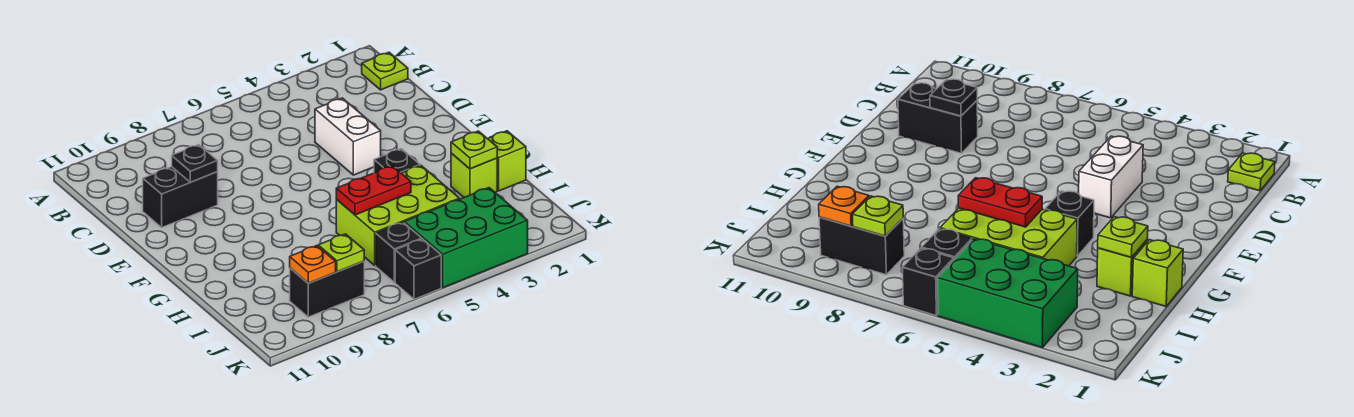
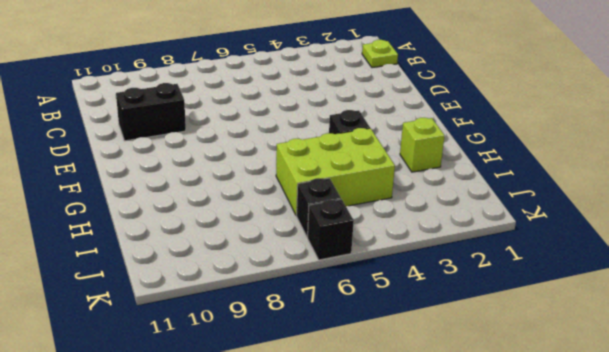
none -> white brick D4:E4 level 1
none -> lime brick H1 level 1
none -> green brick J3:K5 level 1

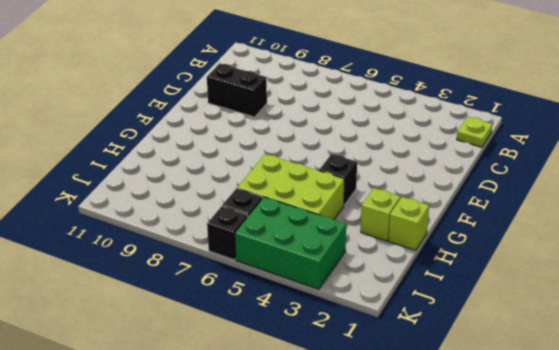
none -> white brick D4:E4 level 1
none -> black brick J8:J9 level 1
none -> black plate D9 level 2

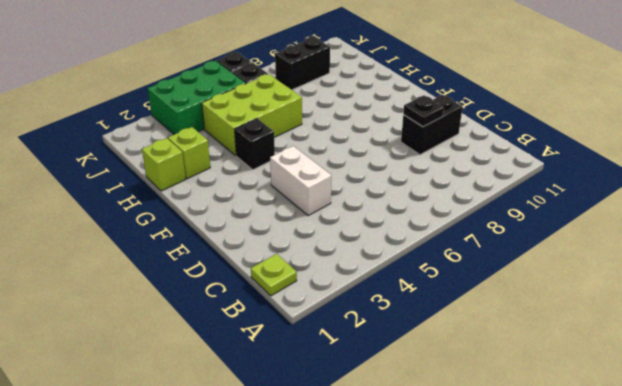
none -> lime plate H2 level 2
none -> red plate H5:H6 level 2
none -> lime plate J8 level 2

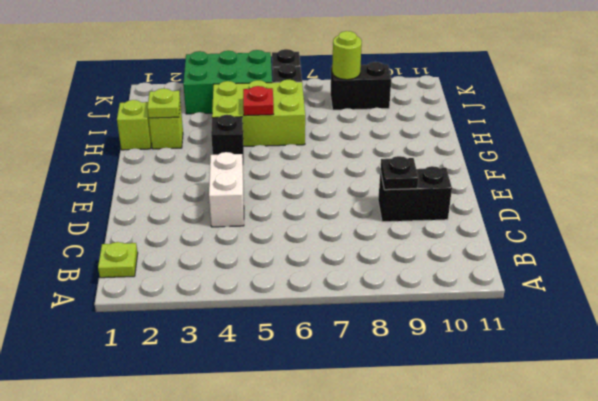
red plate H5 level 2 -> red plate H5:H6 level 2
lime round brick J8 level 2 -> lime plate J8 level 2
none -> orange plate J9 level 2

